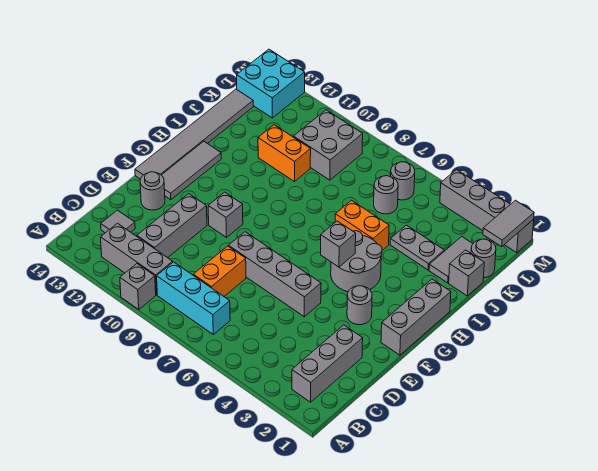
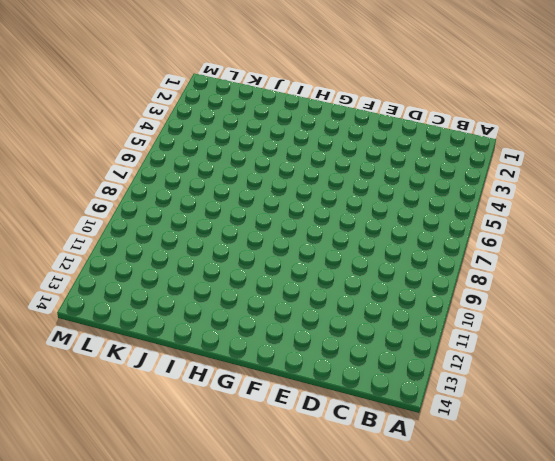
none -> grey brick A10 level 1
none -> grey brick B2:D2 level 1
none -> cyan brick B7:B9 level 1

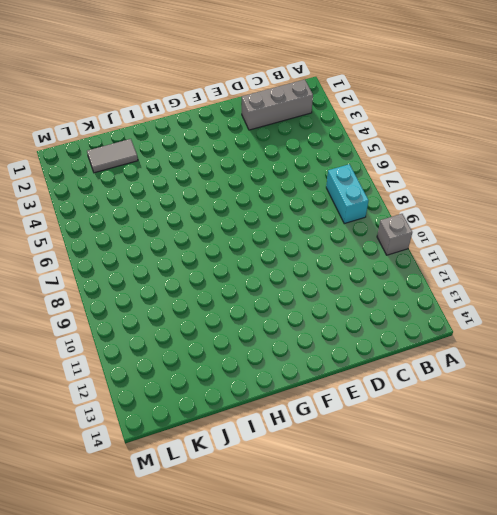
cyan brick B7:B8 level 1 -> cyan brick B7:B9 level 1
none -> grey brick B10:B12 level 1
none -> orange brick C8:D8 level 1
none -> grey brick C11:E11 level 1

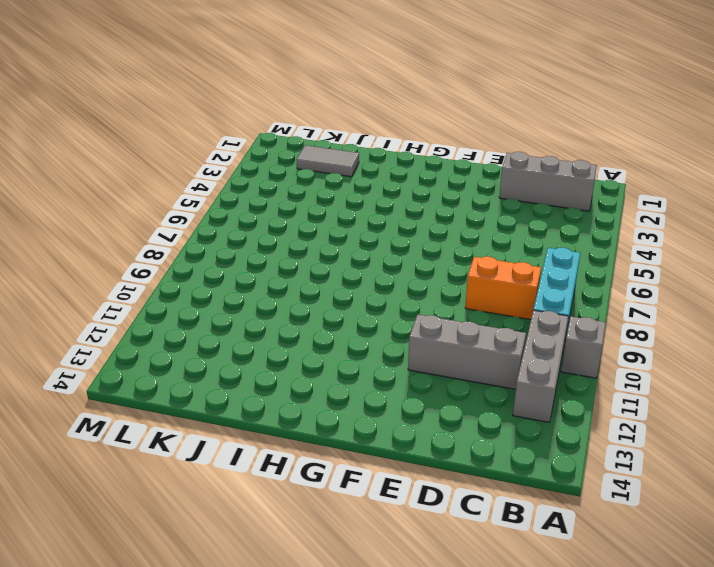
none -> grey tile C13 level 1
none -> grey brick E5:E8 level 1
none -> grey round brick E13 level 1

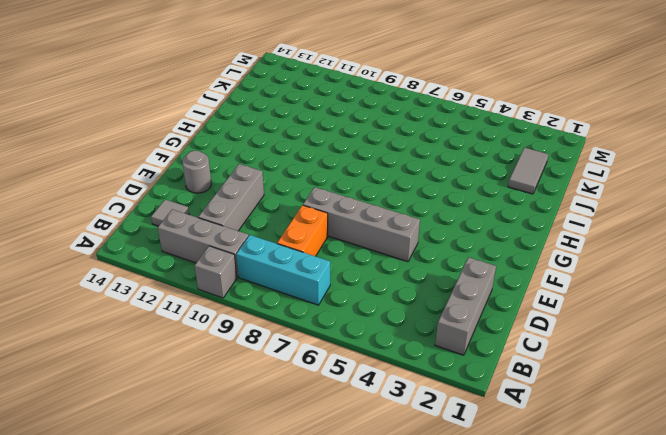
none -> grey brick F1:H1 level 1
none -> grey round brick F3 level 1
none -> grey brick F10 level 1

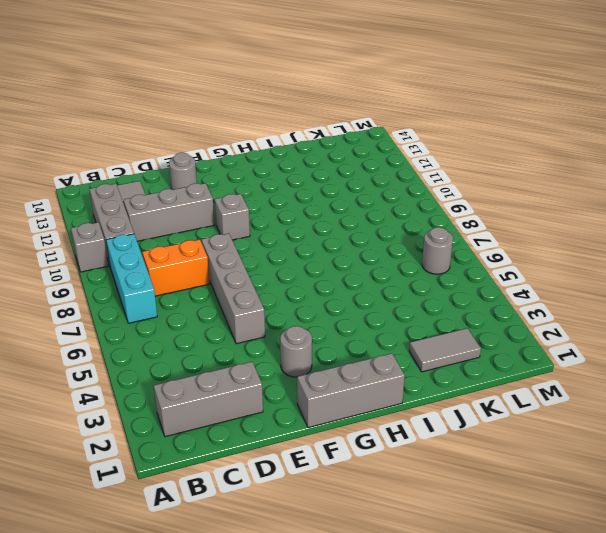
none -> grey tile F13:H13 level 1
none -> grey tile F14:K14 level 1
none -> grey round brick G4:H5 level 1

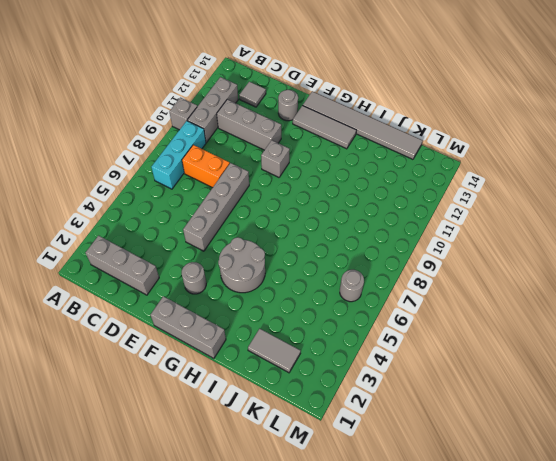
none -> orange brick I5:I6 level 1
none -> grey brick J1 level 1
none -> grey plate J3:J4 level 1

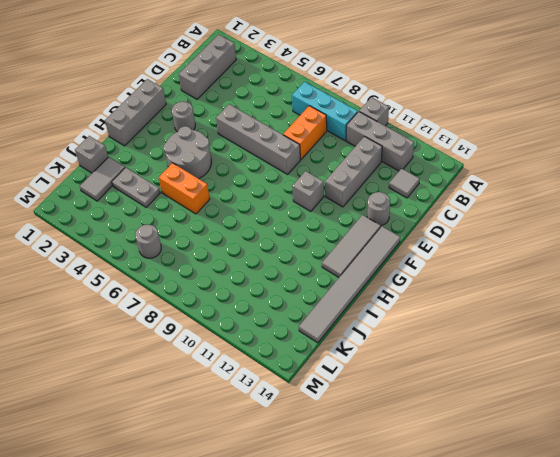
none -> orange brick J10:J11 level 1
none -> grey round brick K1 level 1
none -> grey round brick K6 level 1

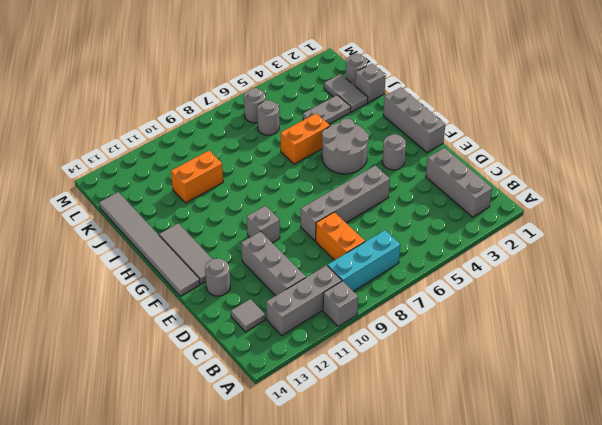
none -> grey brick K9:L10 level 1
none -> cyan brick L13:M14 level 1
none -> grey brick M1:M4 level 1

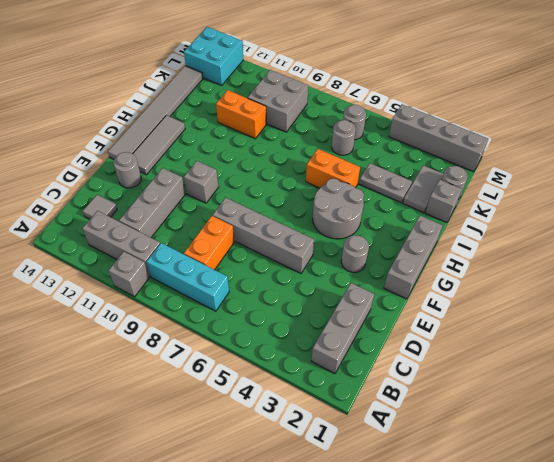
none -> grey brick G5 level 2
none -> grey tile L1:M1 level 2

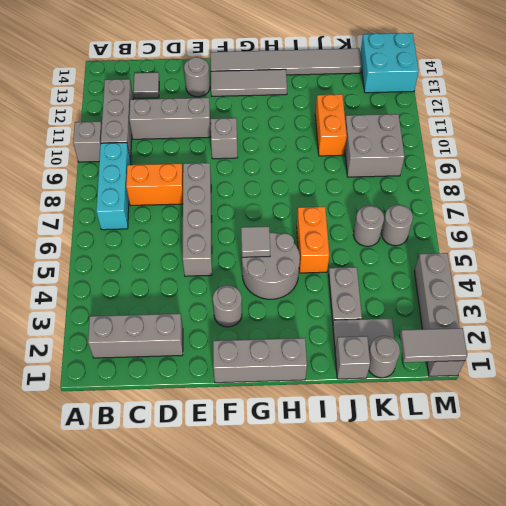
grey tile G5 level 2 -> grey brick G5 level 2

